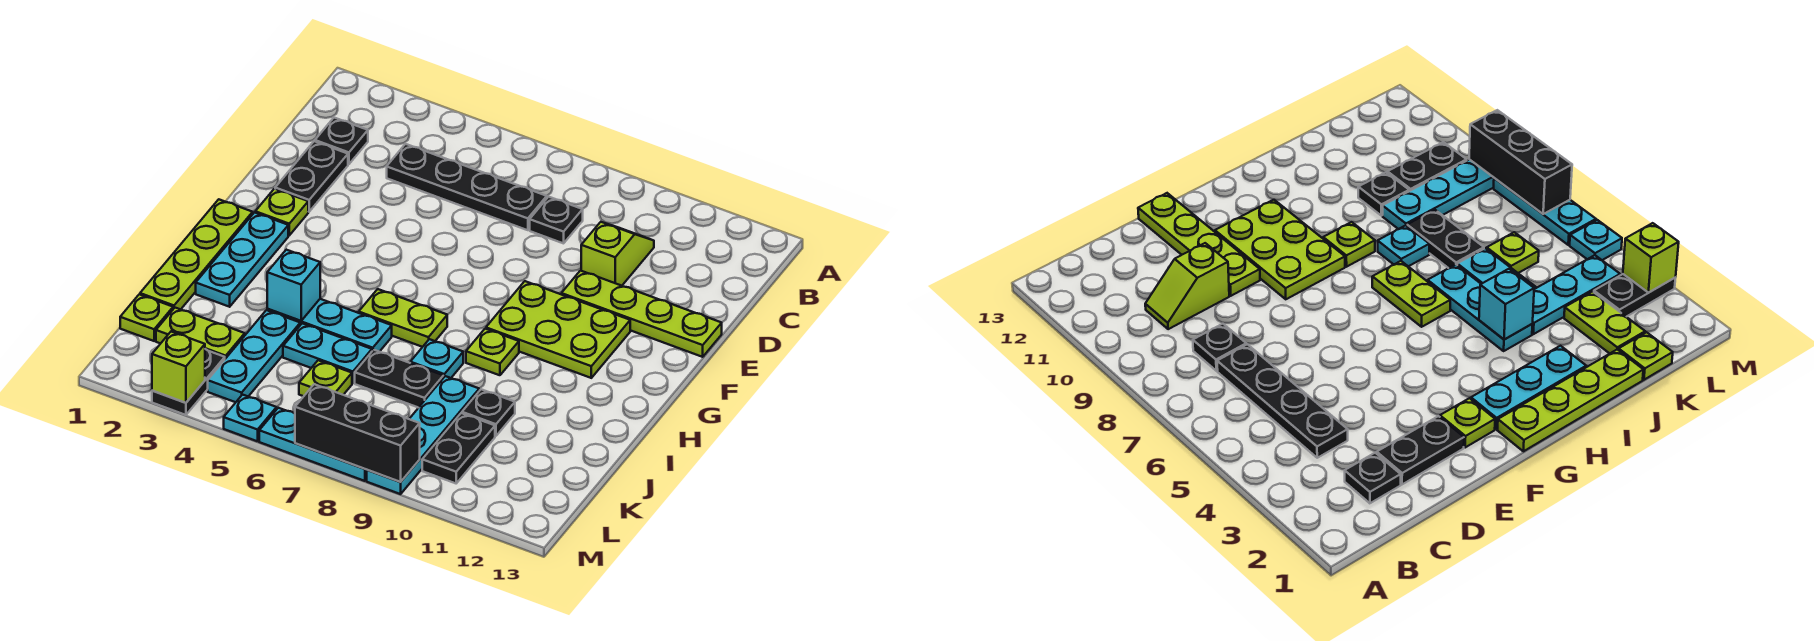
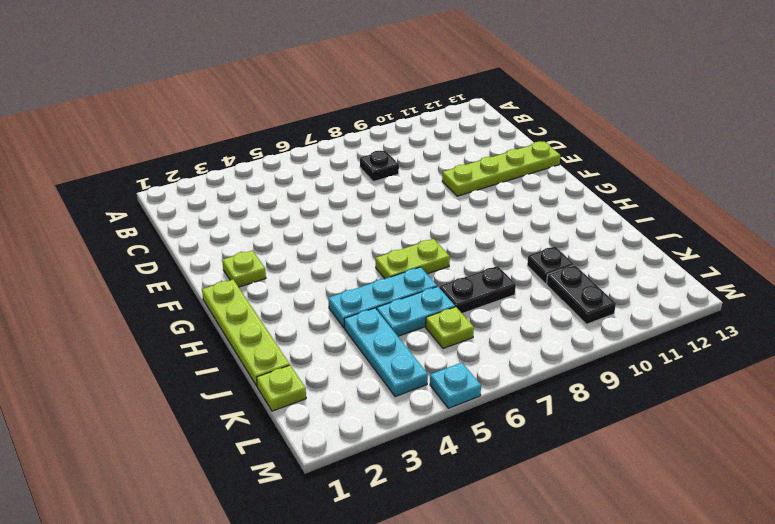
none -> black plate C2 level 1
none -> black plate C4:C7 level 1
none -> lime slope C10:D10 level 1 top D

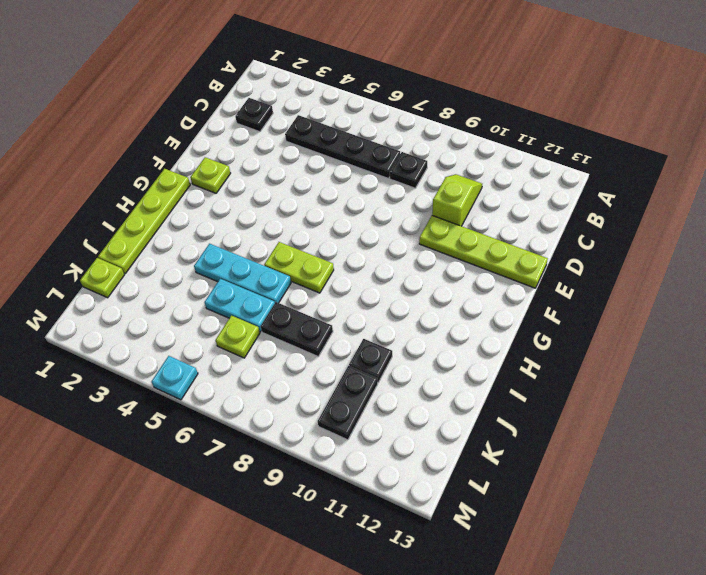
none -> black plate D2:E2 level 1
none -> lime plate F9:G11 level 1
none -> cyan plate G2:I2 level 1

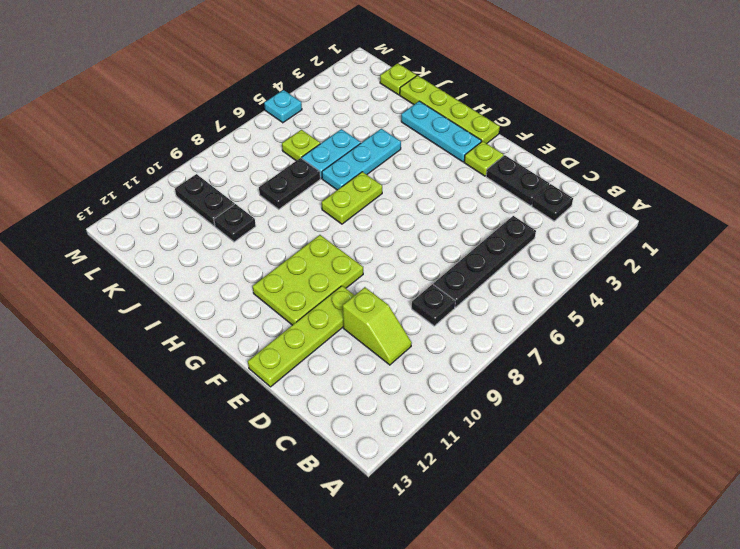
none -> lime plate H9 level 1
none -> cyan plate I8 level 1
none -> cyan plate J4:L4 level 1

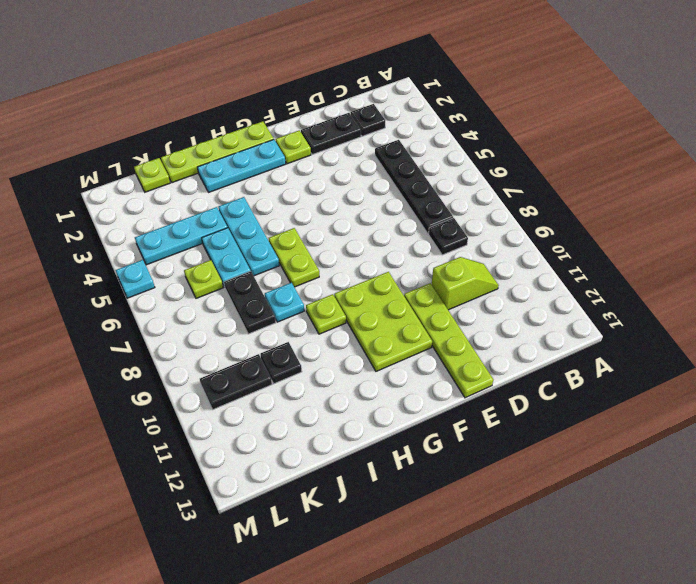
none -> cyan plate J9:M9 level 1
none -> lime plate K2:K3 level 1
none -> black plate L3:M3 level 1

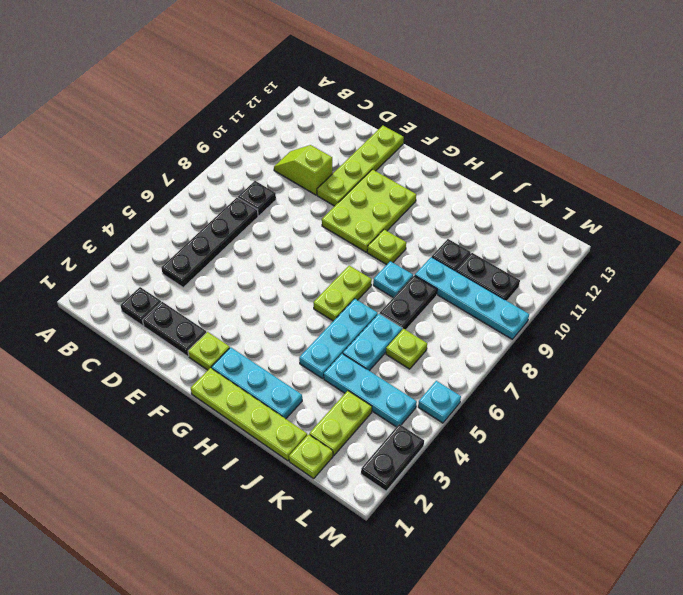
black plate M2:M3 level 1 -> black plate L3:M3 level 1
none -> cyan plate M6:M8 level 1
none -> cyan brick I4 level 2
none -> lime brick M3 level 2

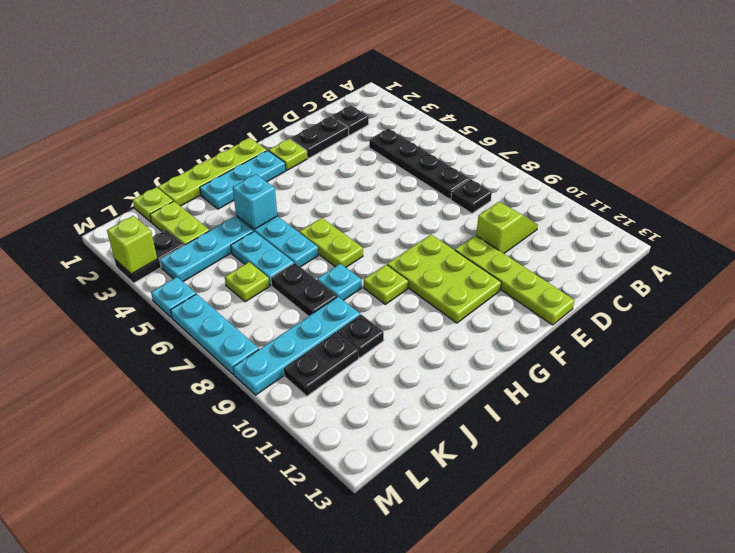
none -> black brick M7:M9 level 2

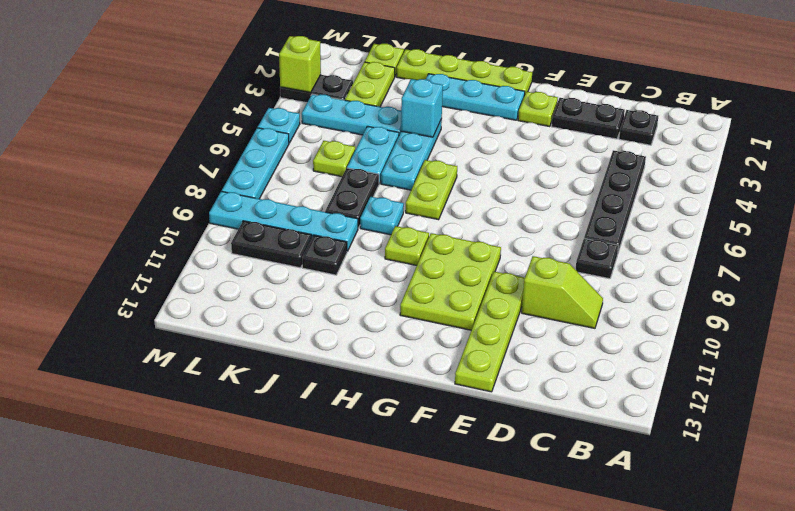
none -> black brick M7:M9 level 2

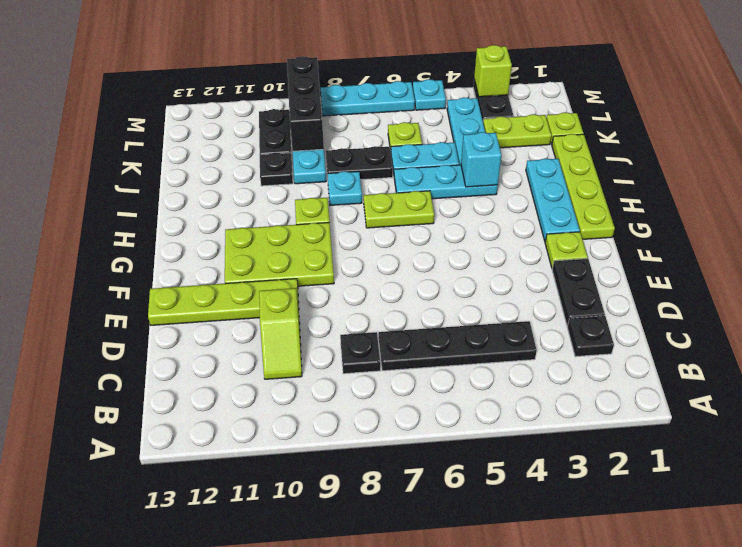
black brick K9:M9 level 2 -> black brick M7:M9 level 2

